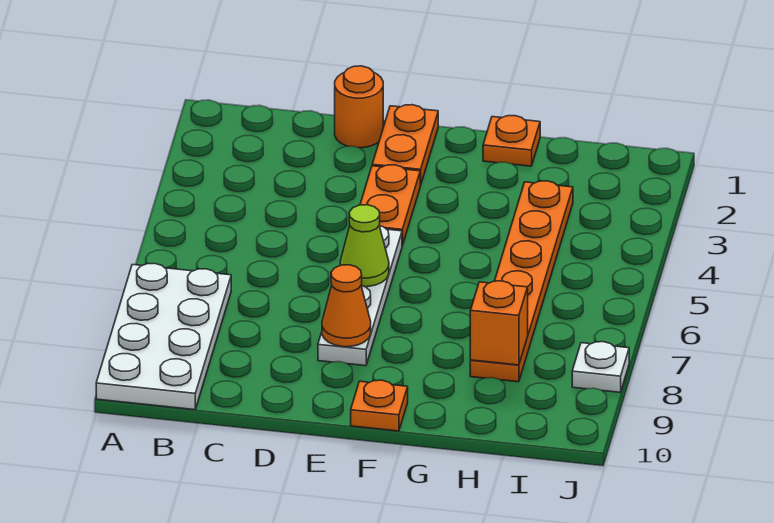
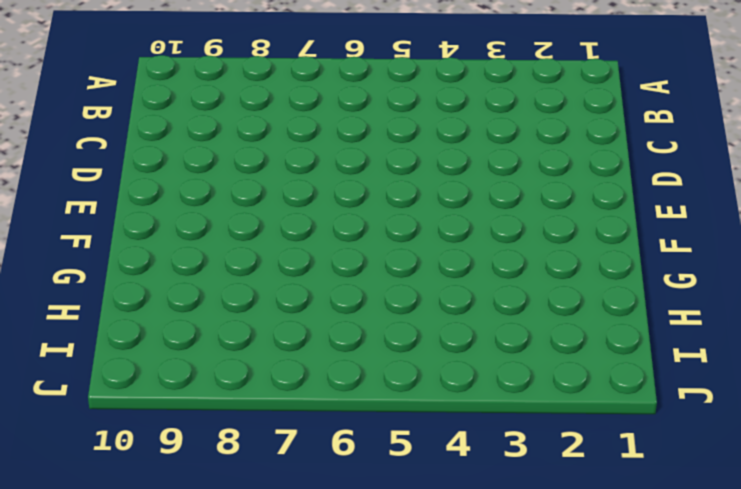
none -> white plate A7:B10 level 1
none -> orange round brick D1 level 1
none -> orange plate E1:E2 level 1

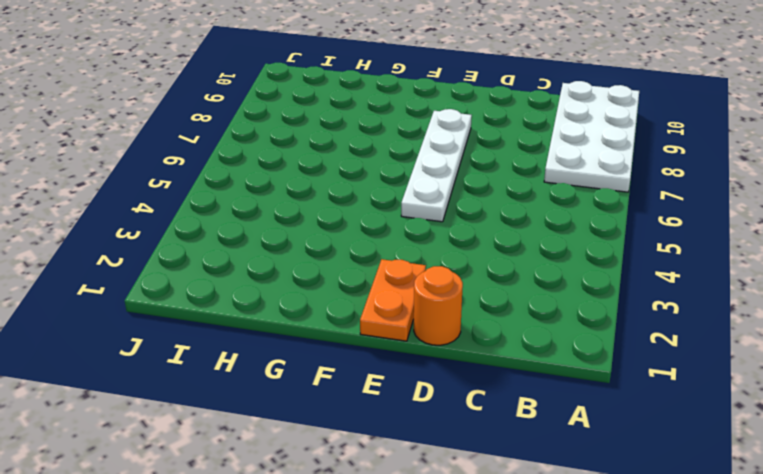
none -> orange plate E3:E4 level 1
none -> orange plate F10 level 1
none -> orange plate G1 level 1

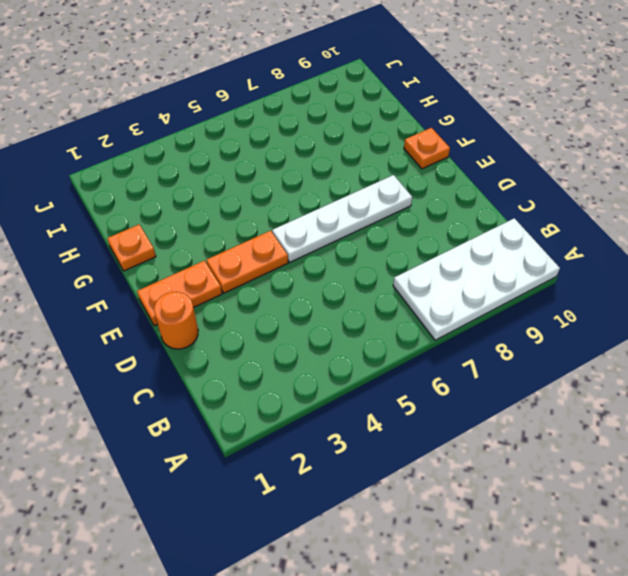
none -> orange plate H3:H8 level 1
none -> white plate J8 level 1
none -> lime cone E6 level 2

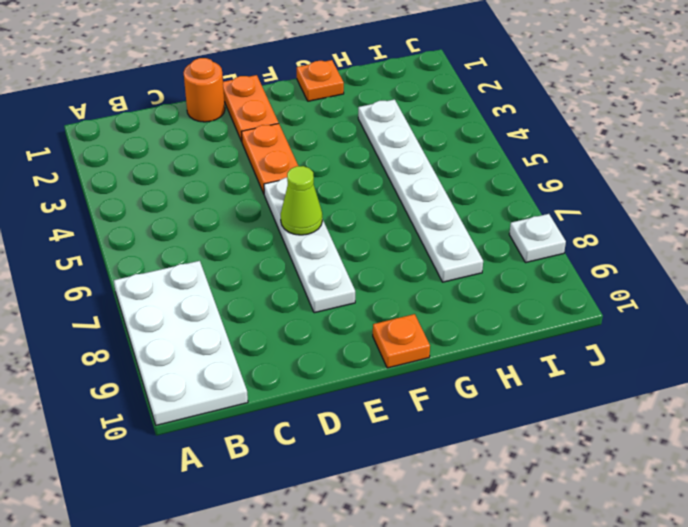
white plate H3:H8 level 1 -> orange plate H3:H8 level 1
none -> orange cone E8 level 2
none -> orange brick H8 level 2

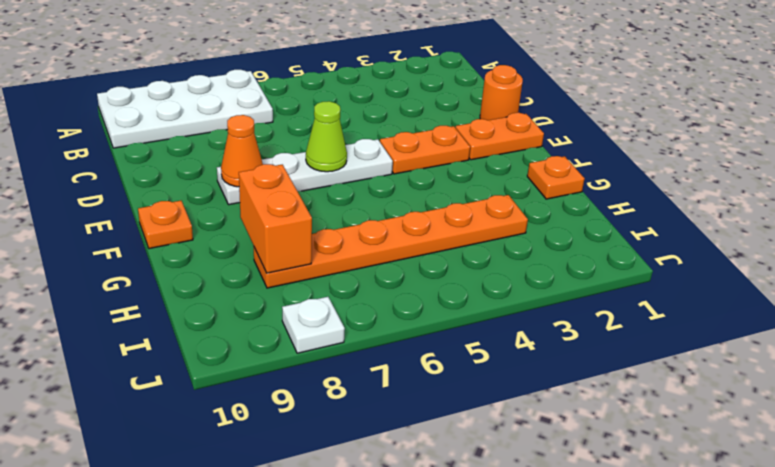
orange brick G8:H8 level 2 -> orange brick H8 level 2

